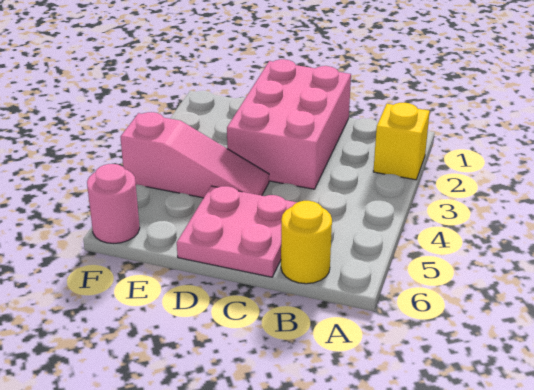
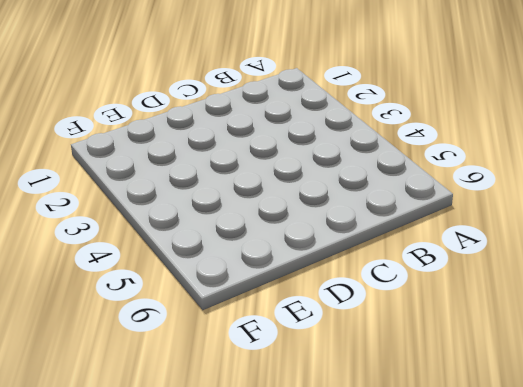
none -> yellow brick A2 level 1
none -> yellow round brick B6 level 1

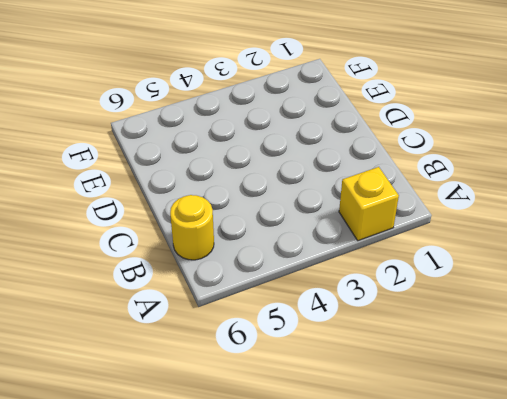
none -> pink brick C1:D3 level 1
none -> pink plate C5:D6 level 1

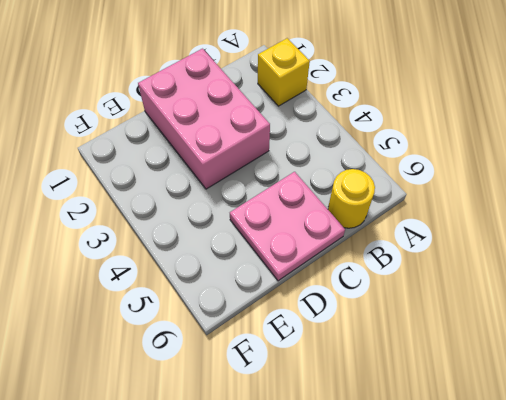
none -> pink slope D4:F4 level 1 top F
none -> pink round brick F6 level 1

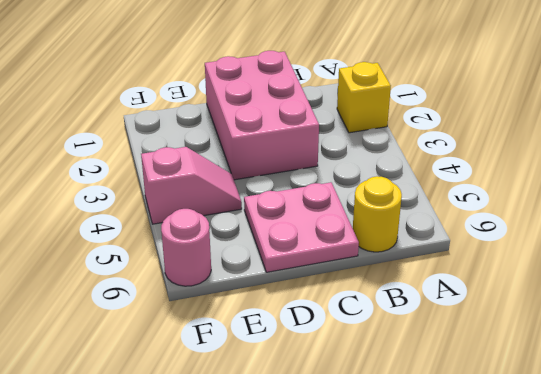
pink slope E4:F4 level 1 top F -> pink slope D4:F4 level 1 top F

